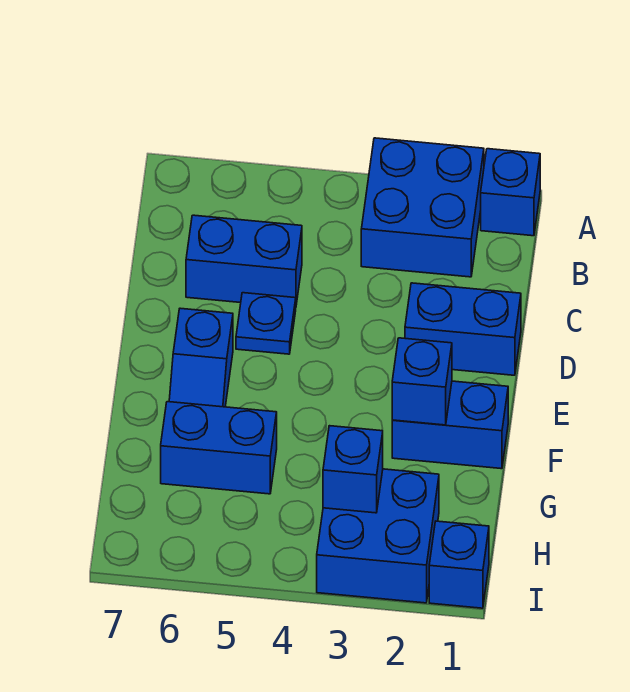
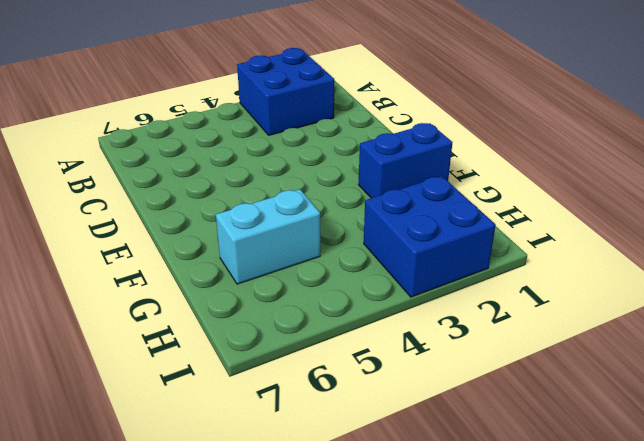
cyan brick G5:G6 level 1 -> blue brick G5:G6 level 1
none -> blue brick A1 level 1
none -> blue brick C5:C6 level 1
none -> blue brick D1:D2 level 1

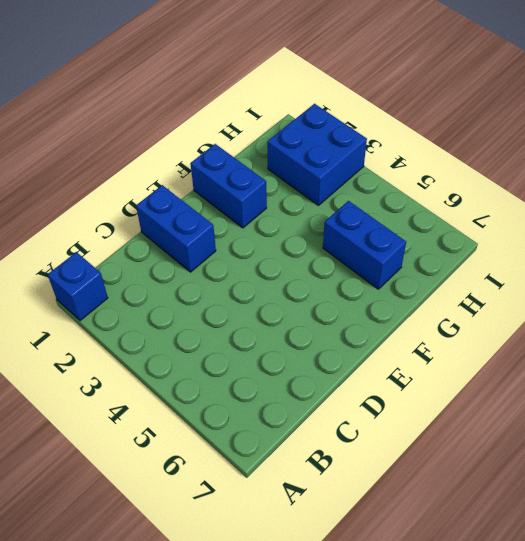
none -> blue brick A2:B3 level 1
none -> blue brick C5:C6 level 1
none -> blue plate D5 level 1

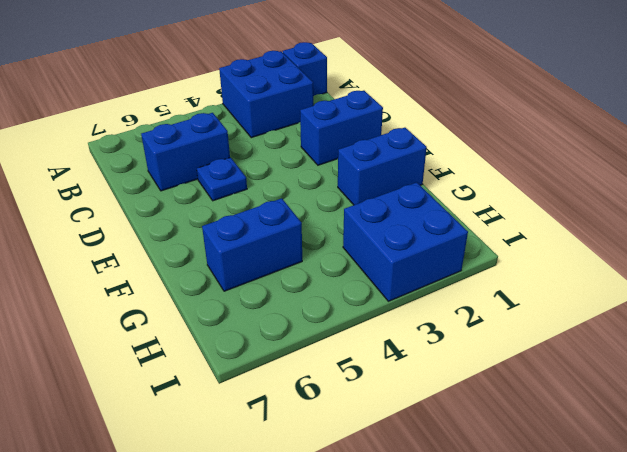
none -> blue slope E6:F6 level 1 top E
none -> blue brick I1 level 1
none -> blue brick F2 level 2

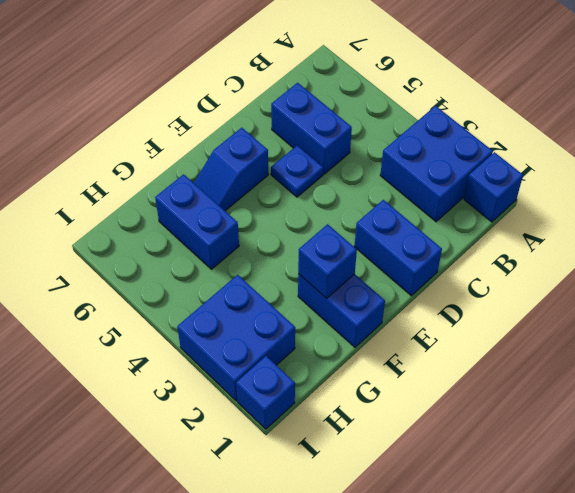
none -> blue brick H3 level 2

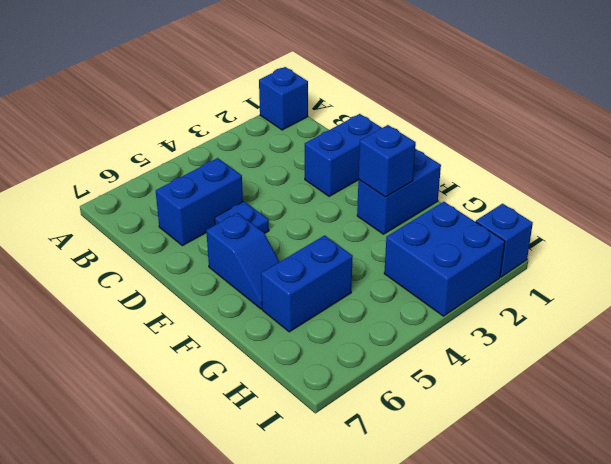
none -> blue brick A2:B3 level 1
none -> blue brick H3 level 2

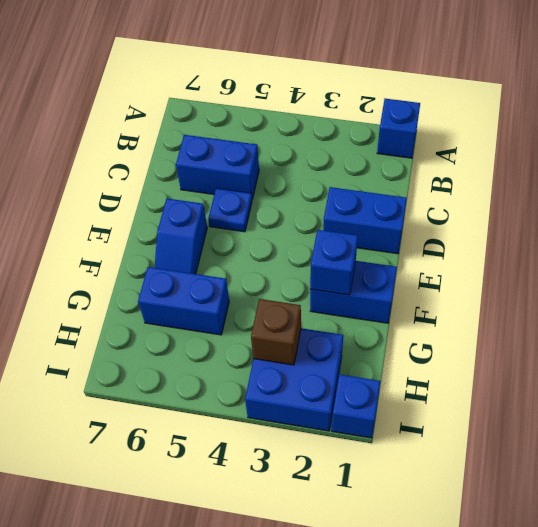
brown brick H3 level 2 -> blue brick H3 level 2
none -> blue brick A2:B3 level 1

